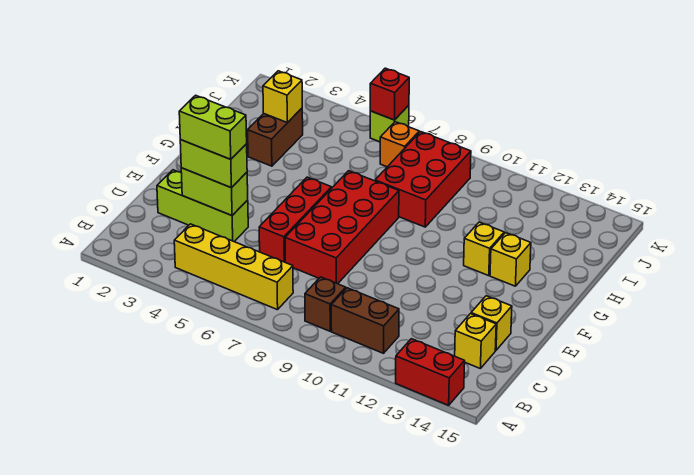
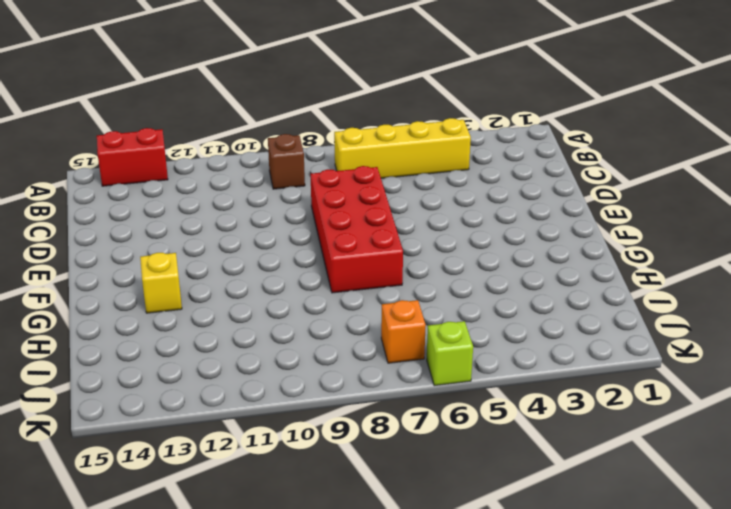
none -> brown brick B10:B11 level 1
none -> yellow brick C14 level 1
none -> lime brick D2:D4 level 1

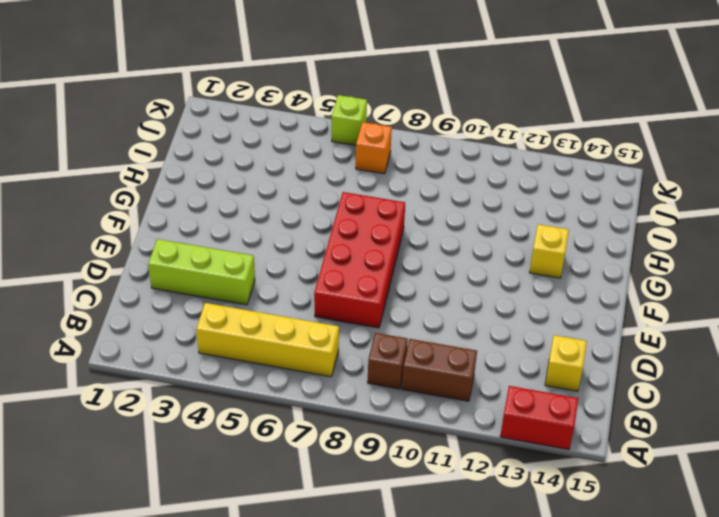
none -> red brick D6:F6 level 1
none -> yellow brick D14 level 1
none -> yellow brick G12 level 1

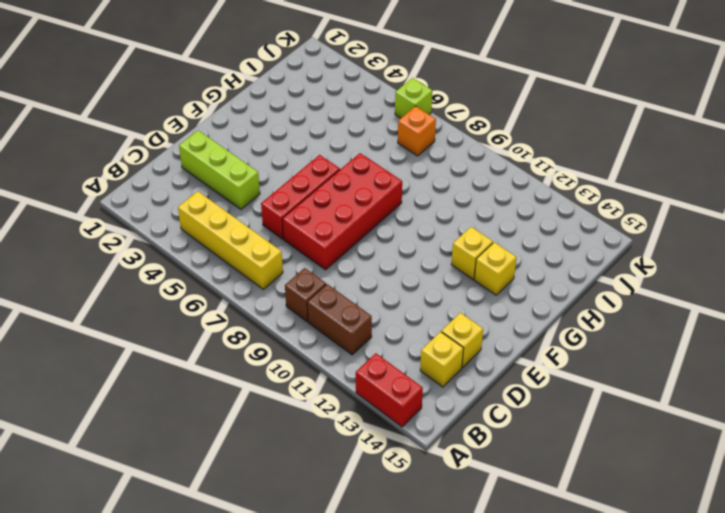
none -> brown brick H3:I3 level 1
none -> red brick H8:J9 level 1
none -> lime brick D3:D4 level 2

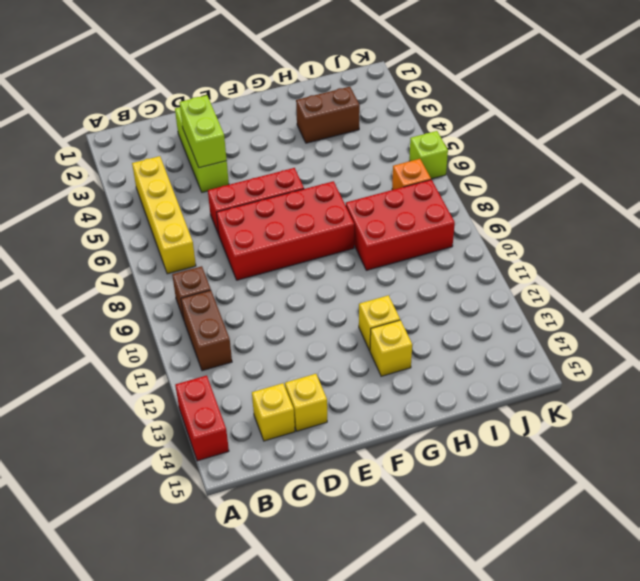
none -> yellow brick I3 level 2
none -> red brick K6 level 2
none -> lime brick D3:D4 level 3

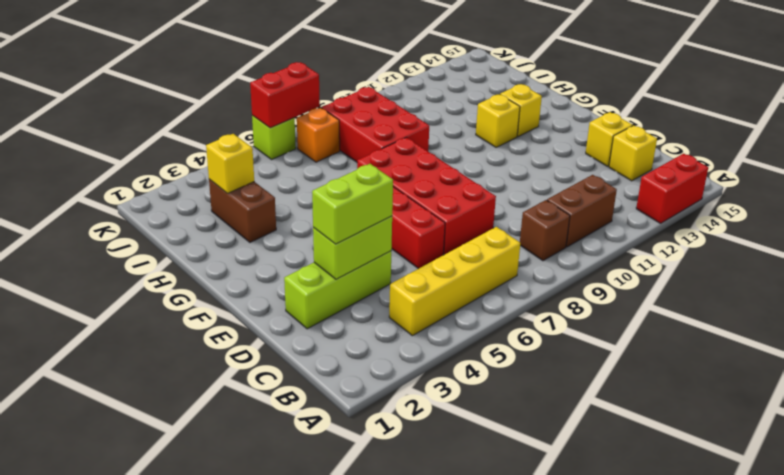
red brick K6:K7 level 2 -> red brick K6 level 2
none -> lime brick D3:D4 level 4

